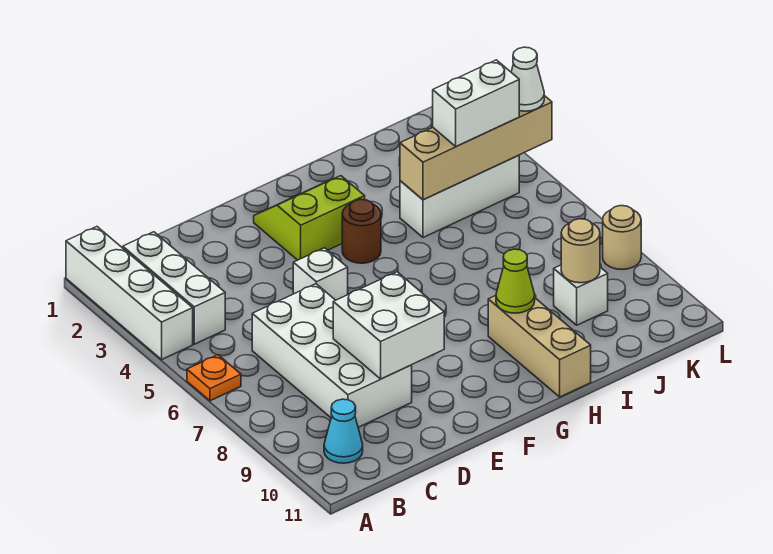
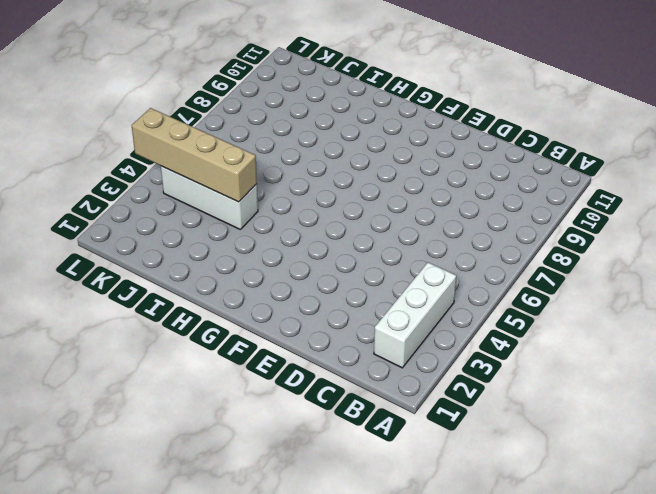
none -> white brick A1:A4 level 1
none -> orange plate A6 level 1
none -> cyan cone B10 level 1

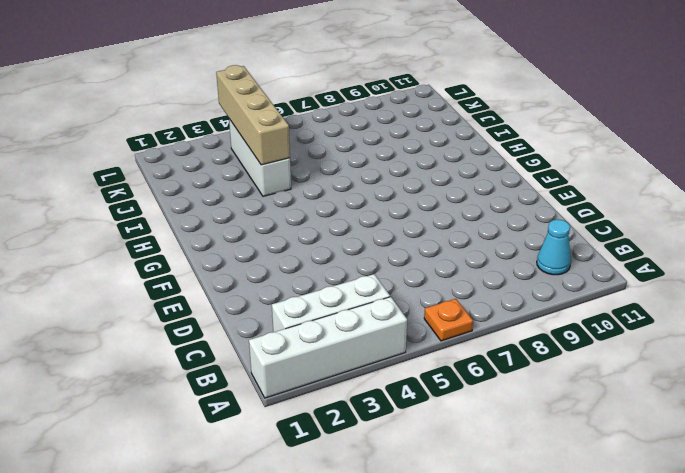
none -> white brick C6:D9 level 1
none -> white brick E5 level 1
none -> lime slope F2:G3 level 1 top 3

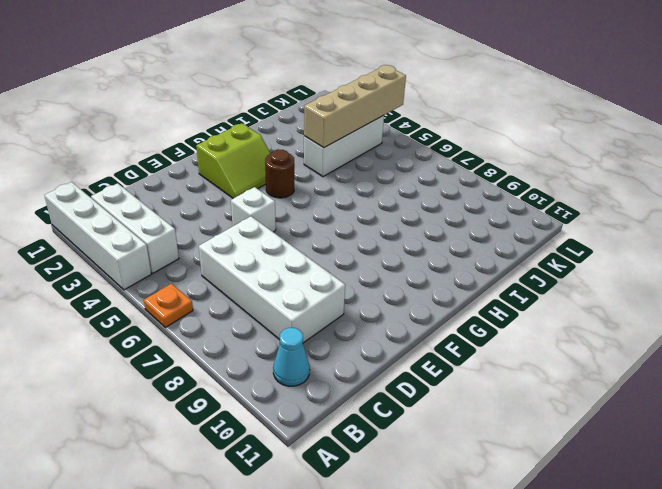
lime slope F2:G3 level 1 top 2 -> lime slope F2:G3 level 1 top 3
none -> tan brick H9:H11 level 1
none -> white brick J9 level 1
none -> tan round brick L8 level 1

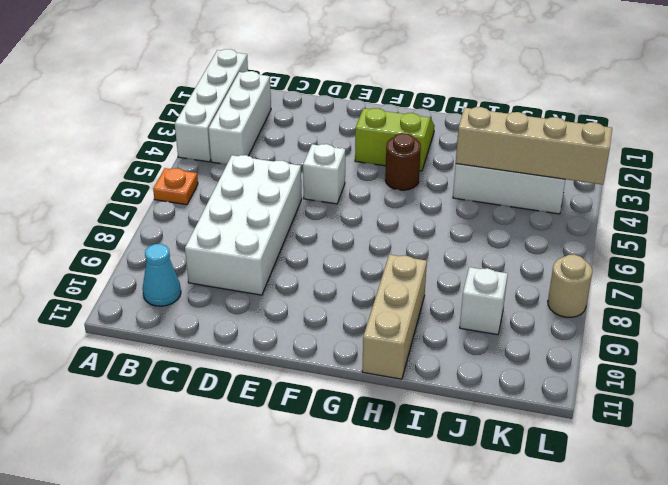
none -> white brick D8:E9 level 2
none -> lime cone H9 level 2
none -> tan round brick J9 level 2

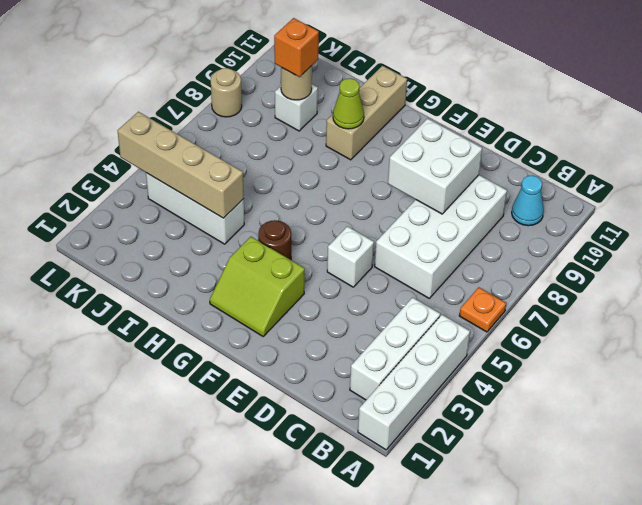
orange brick J9 level 3 -> none
none -> white brick J4:K4 level 3
none -> white cone L4 level 3

